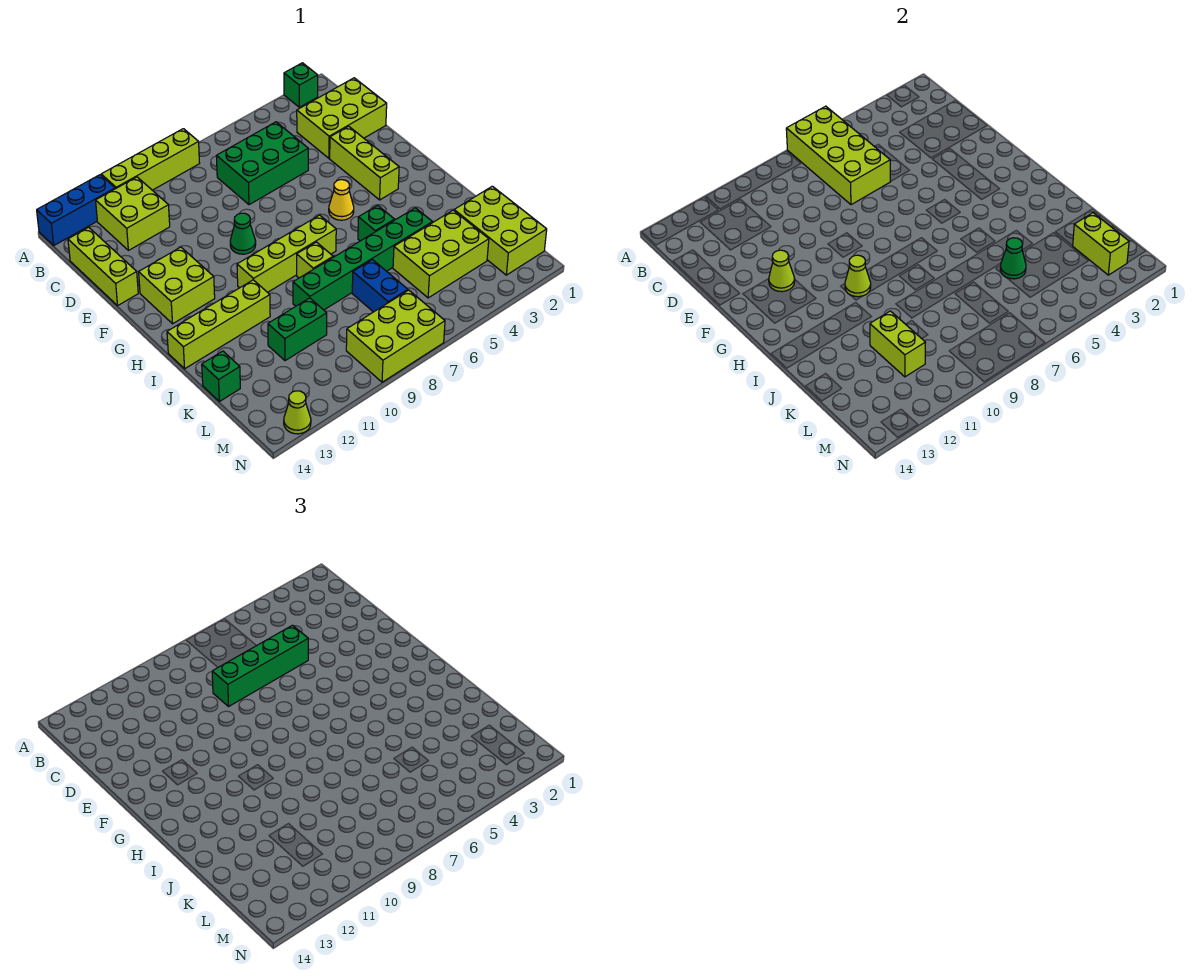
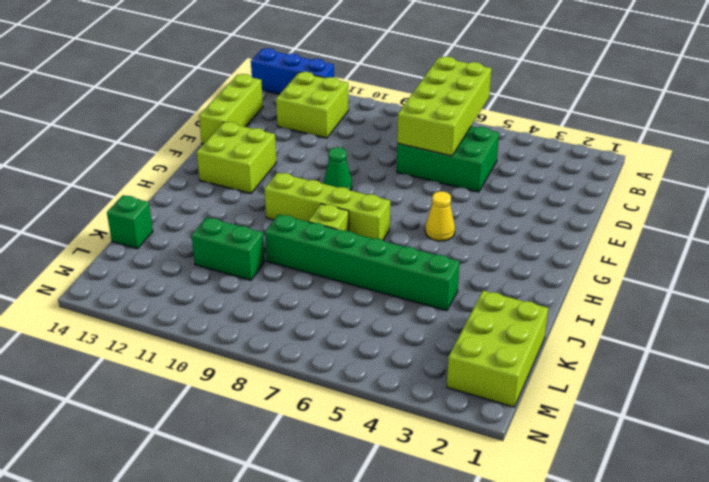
none -> green brick A2 level 1
none -> lime brick A8:A11 level 1
none -> lime brick C1:D3 level 1
none -> lime brick E3:G3 level 1

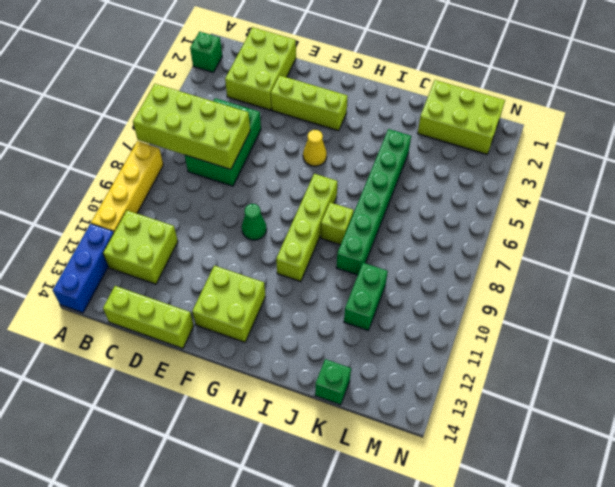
yellow brick A8:A11 level 1 -> lime brick A8:A11 level 1
none -> green brick I5 level 1
none -> lime brick I11:I14 level 1
none -> lime brick K3:L5 level 1
none -> blue brick K7:L7 level 1

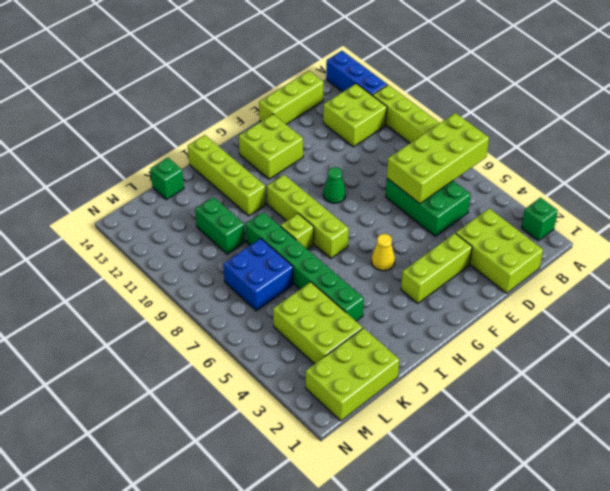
blue brick K7:L8 level 1 -> blue brick K7:L7 level 1
none -> green brick I5 level 1
none -> lime brick M7:N9 level 1
none -> lime cone N13 level 1
none -> lime cone F12 level 2

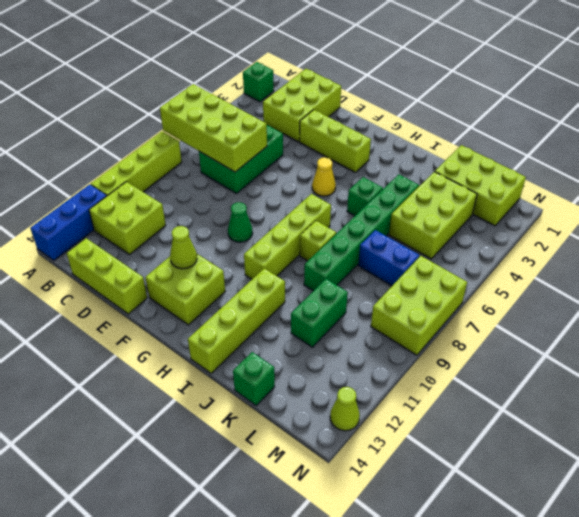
none -> lime cone H10 level 2
none -> green cone K5 level 2
none -> lime brick K11:L11 level 2
none -> lime brick L2:M2 level 2

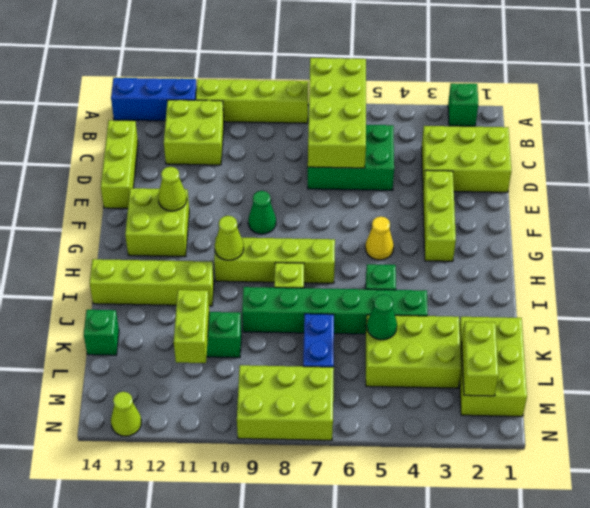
none -> green brick D5:D8 level 3

